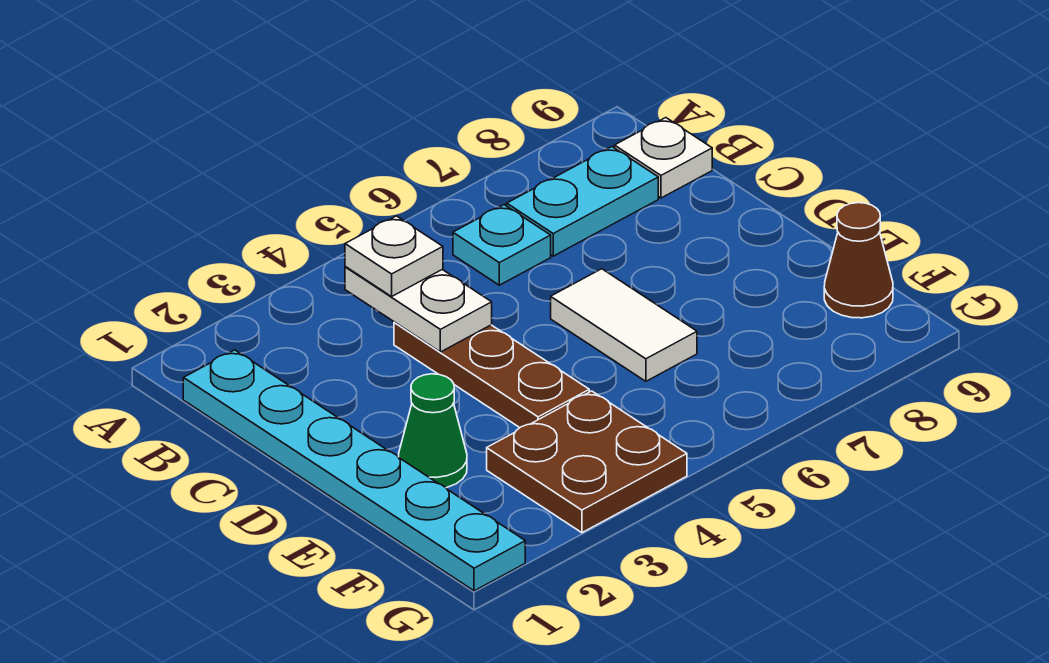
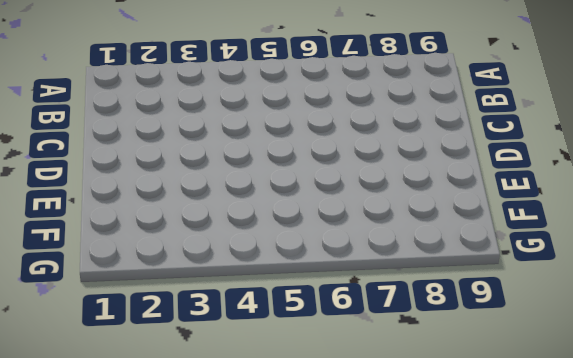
none -> cyan plate B1:G1 level 1
none -> cyan plate B6 level 1

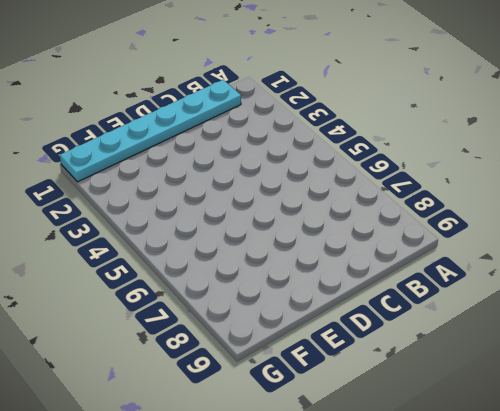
none -> cyan plate B6 level 1
none -> cyan plate B7:B8 level 1

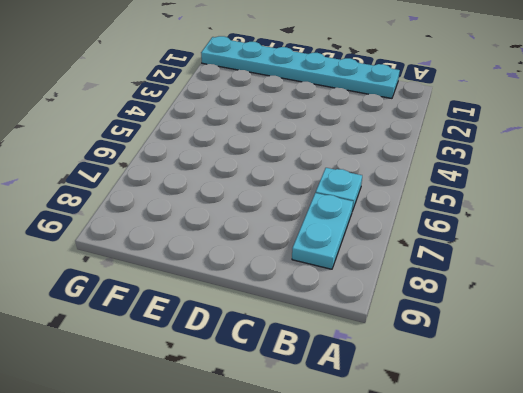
none -> white plate B9 level 1
none -> brown plate C4:E4 level 1

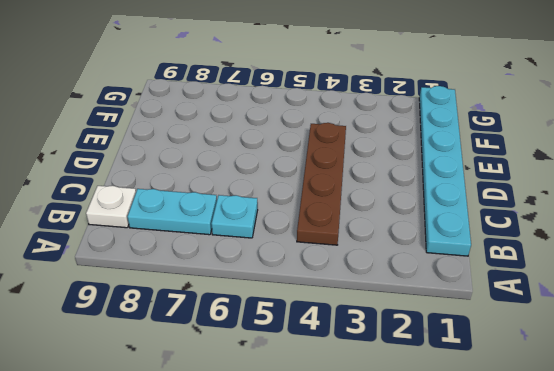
brown plate B4:E4 level 1 -> brown plate C4:E4 level 1
none -> white tile D6:E6 level 1
none -> green cone E2 level 1

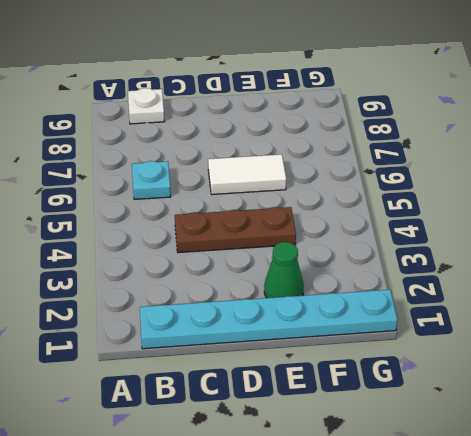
none -> cyan plate B7:B8 level 1
none -> brown plate F3:G4 level 1

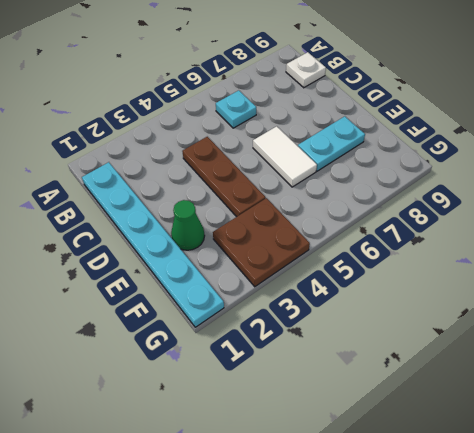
cyan plate E7:E8 level 1 -> cyan plate B7:B8 level 1
none -> brown cone F9 level 1
none -> white plate B4:C4 level 2

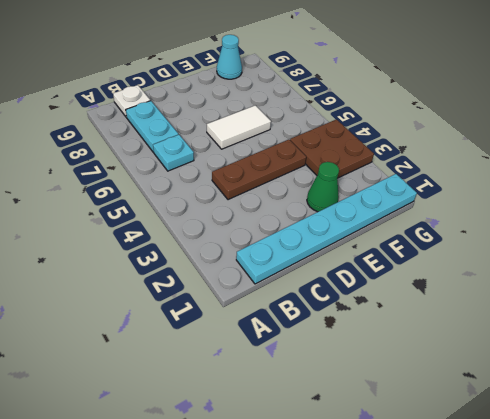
cyan cone F9 level 1 -> brown cone F9 level 1
none -> white plate B4:C4 level 2
none -> white plate B4 level 3

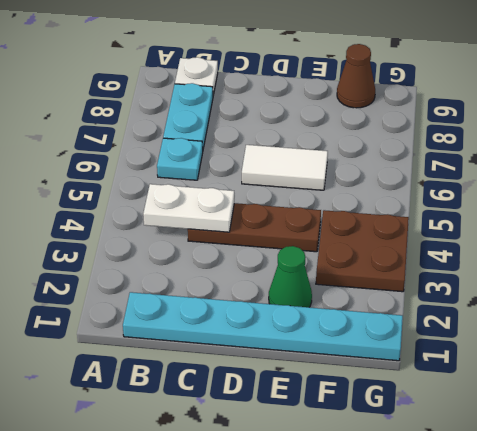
none -> white plate B4 level 3

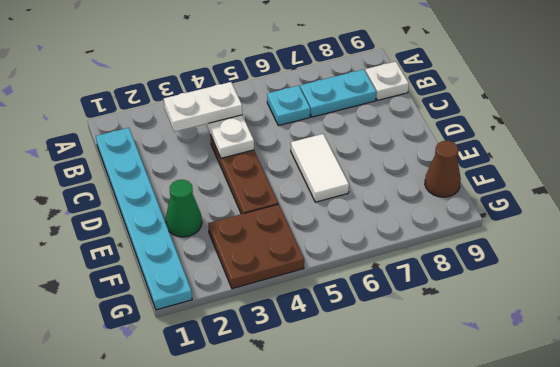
white plate B3:B4 level 3 -> white plate B4 level 3

